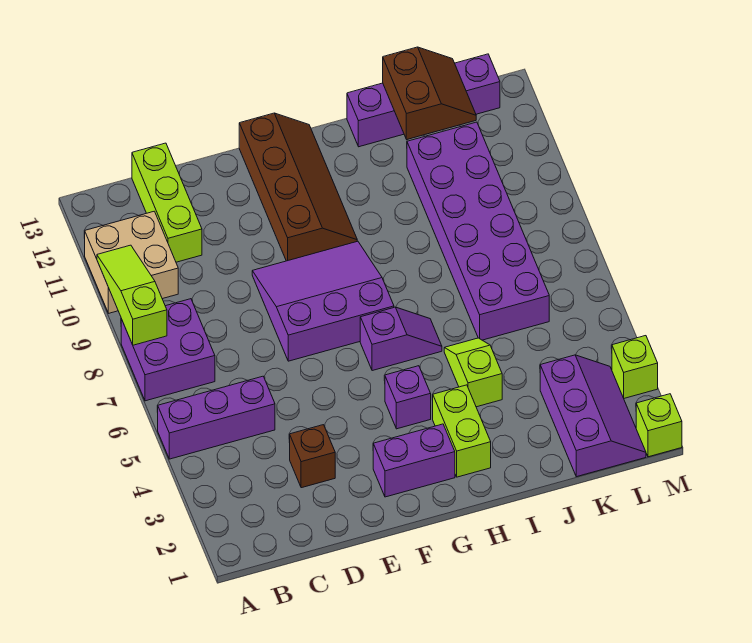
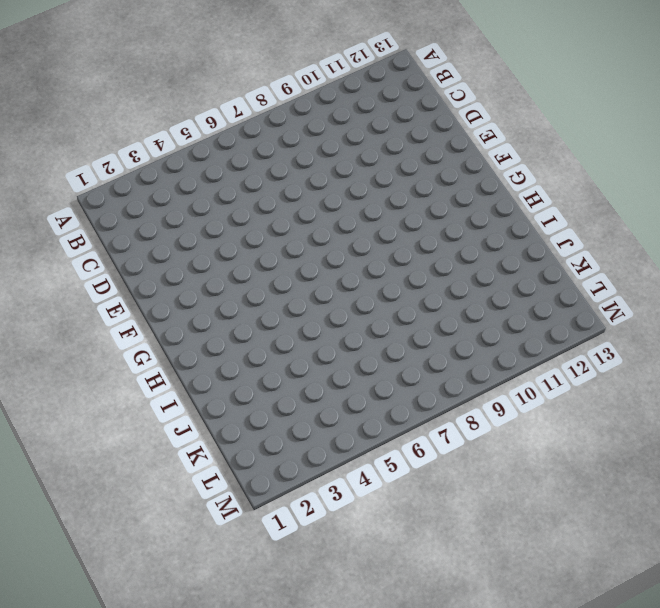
none -> purple brick A5:C5 level 1
none -> purple brick A7:B8 level 1
none -> tan brick A10:B11 level 1

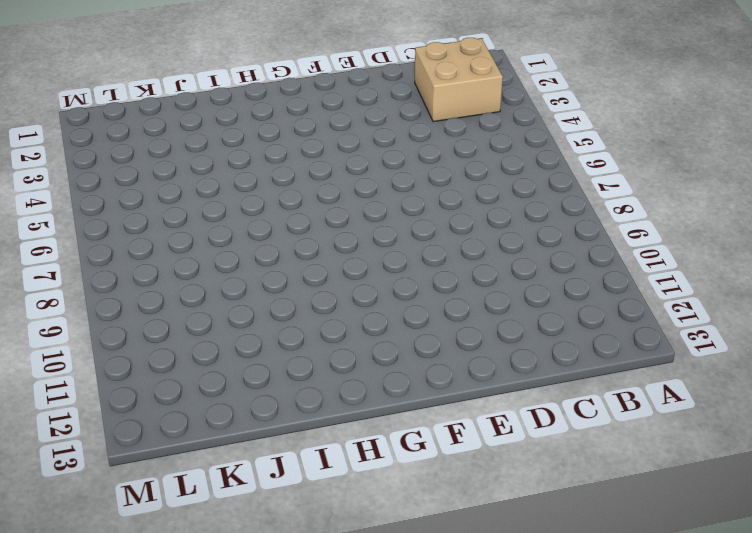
tan brick B2:C3 level 1 -> tan brick A10:B11 level 1
none -> purple brick A5:C5 level 1
none -> purple brick A7:B8 level 1
none -> lime brick C11:C13 level 1

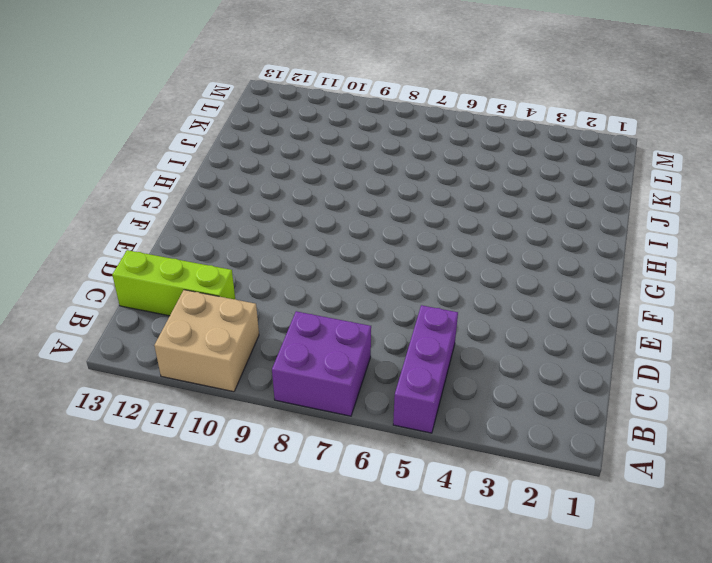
none -> brown brick D3 level 1
none -> purple slope E7:G9 level 1 top 7
none -> purple brick F2:G2 level 1

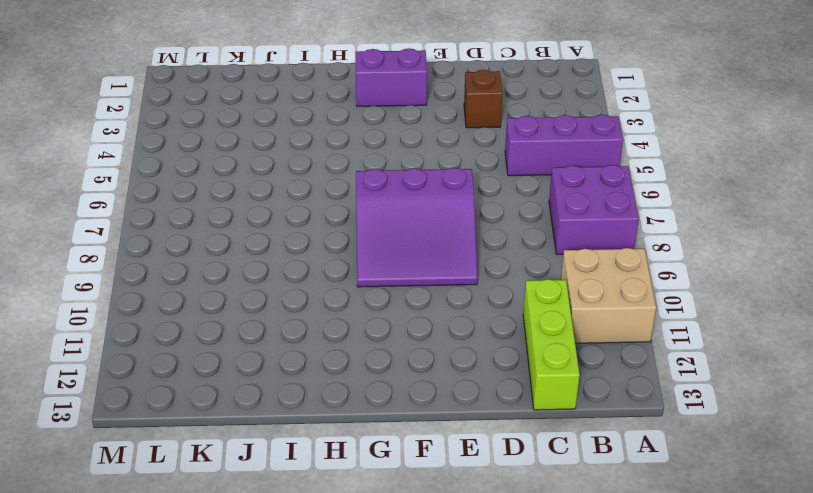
none -> brown slope F10:G13 level 1 top F
none -> purple brick G4 level 1
none -> purple slope G6:H6 level 1 top G

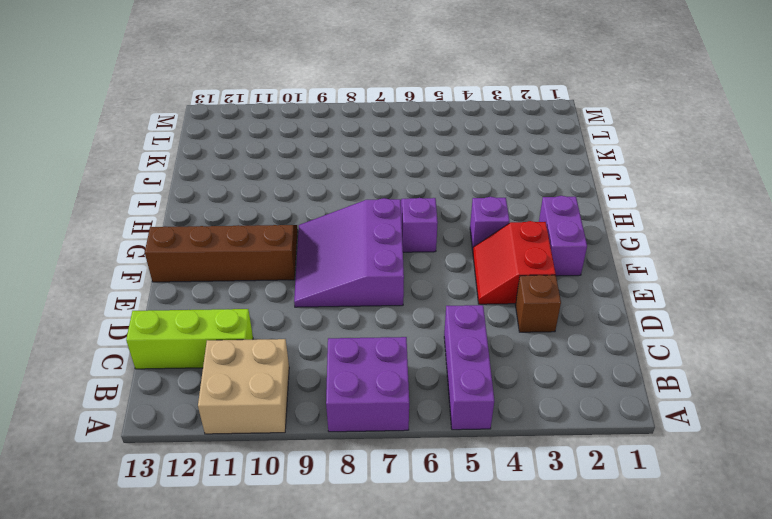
red slope E3:F4 level 1 top 3 -> none
none -> lime brick H2:H3 level 1
none -> lime slope I4:I5 level 1 top 4
none -> purple brick I13:L13 level 1

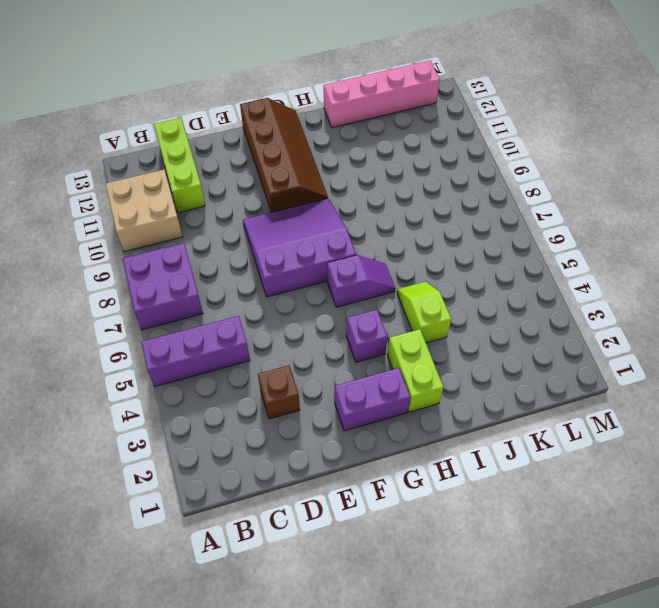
pink brick I13:L13 level 1 -> purple brick I13:L13 level 1
none -> purple brick J6:K11 level 1
none -> purple slope K1:L3 level 1 top K
none -> lime brick M1 level 1

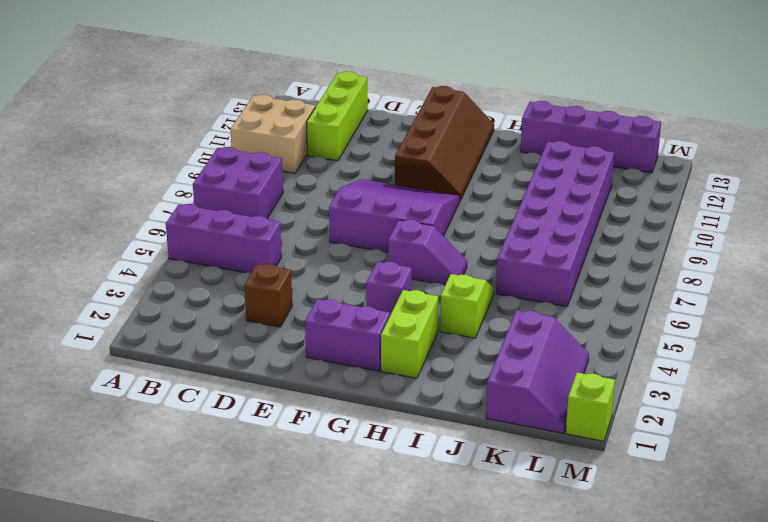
none -> lime brick M3 level 1
none -> lime slope A8:A10 level 2 top 8
none -> brown slope J12:K13 level 2 top J

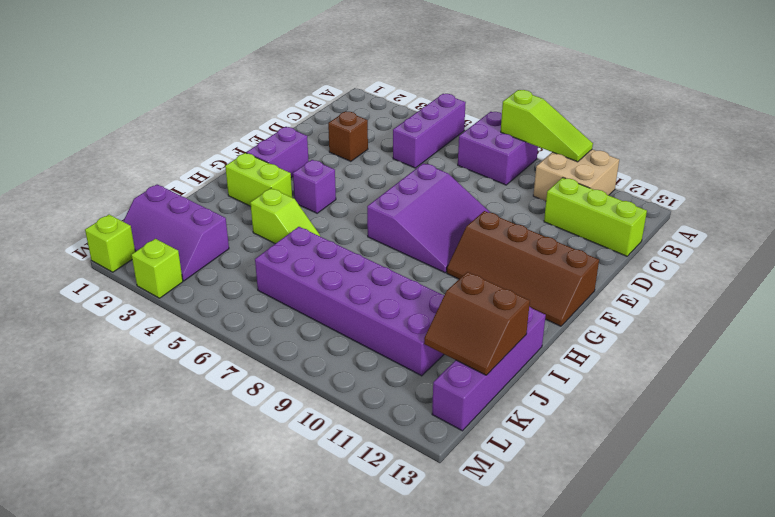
none -> purple slope G6:H6 level 1 top G

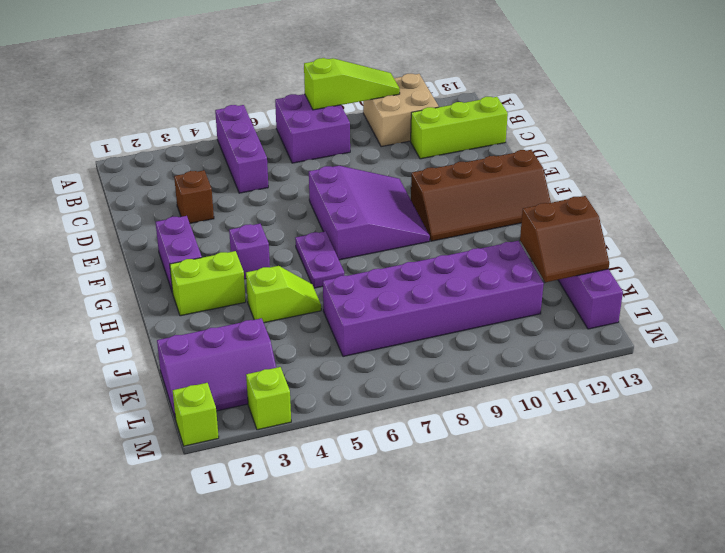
purple plate G6:H6 level 1 -> purple slope G6:H6 level 1 top G

